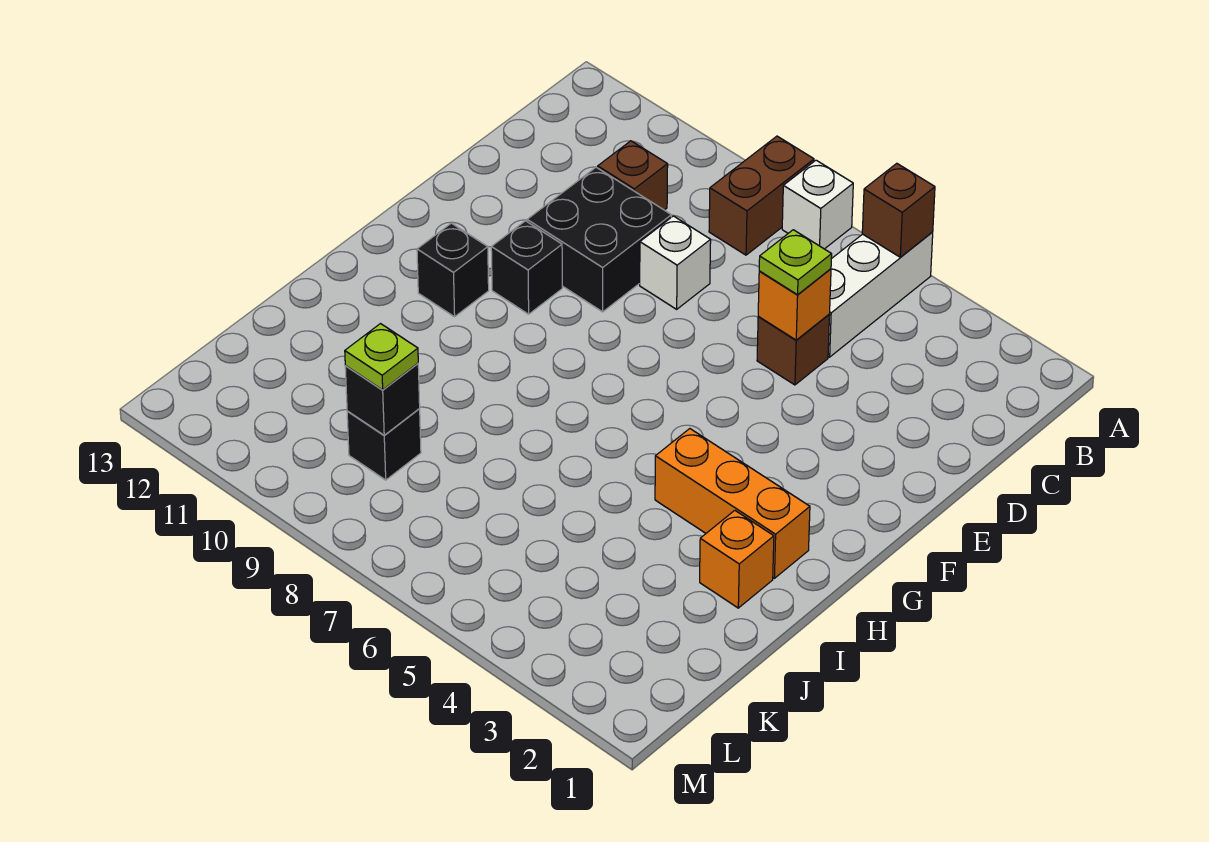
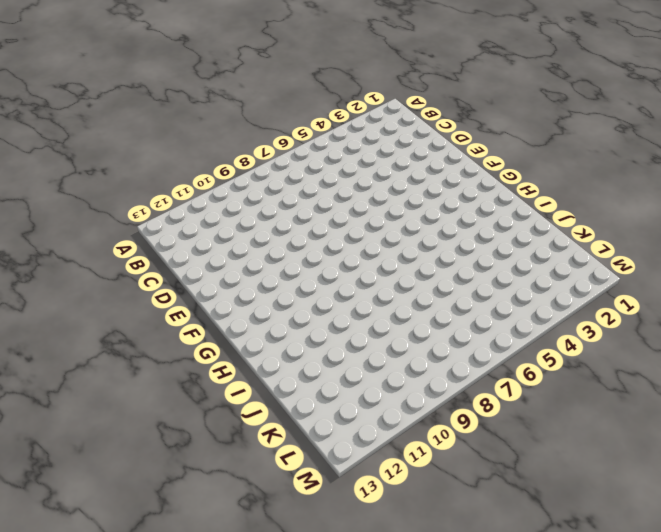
none -> white brick A5:C5 level 1
none -> white brick A7 level 1
none -> brown brick A8:B8 level 1

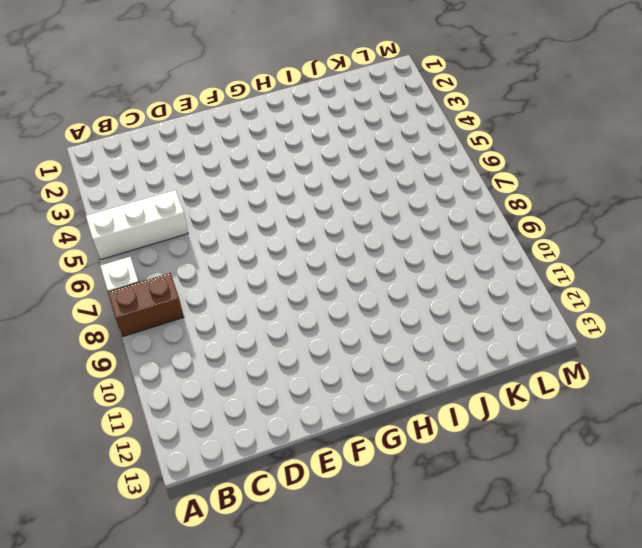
none -> brown brick C10 level 1
none -> brown brick D5 level 1
none -> white brick D8 level 1

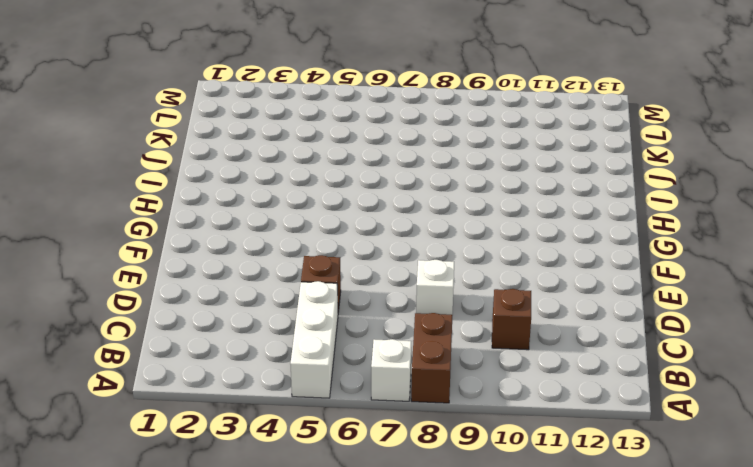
none -> black brick D9:E10 level 1
none -> black brick F10 level 1
none -> black brick G11 level 1

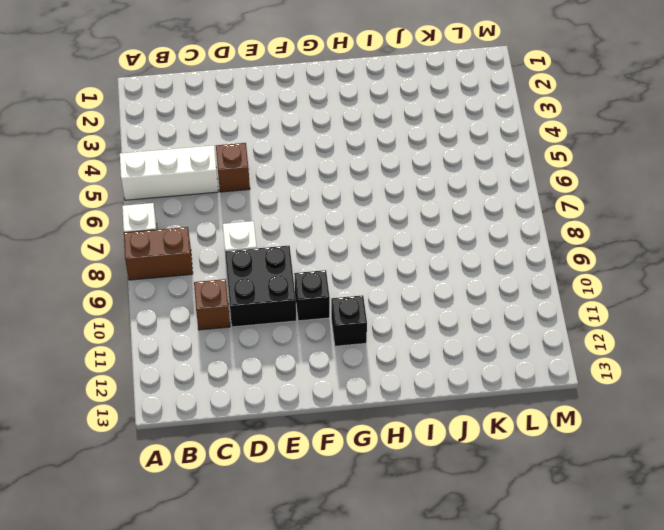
none -> orange brick H2:H4 level 1
none -> orange brick I2 level 1
none -> black brick K9 level 1

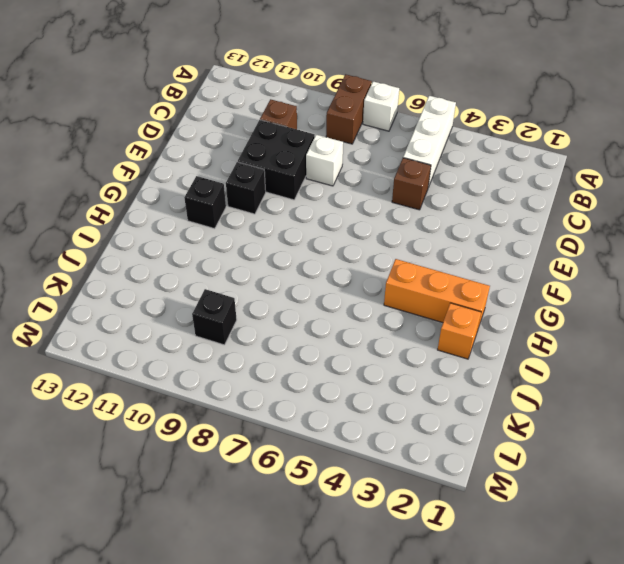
none -> brown brick A5 level 2
none -> orange brick D5 level 2
none -> black brick K9 level 2

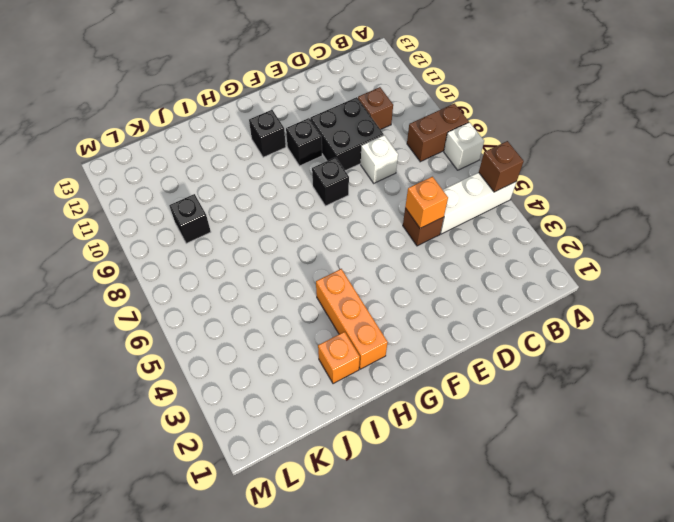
black brick F8 level 1 -> black brick K9 level 2
none -> lime plate D5 level 3
none -> lime plate K9 level 3

